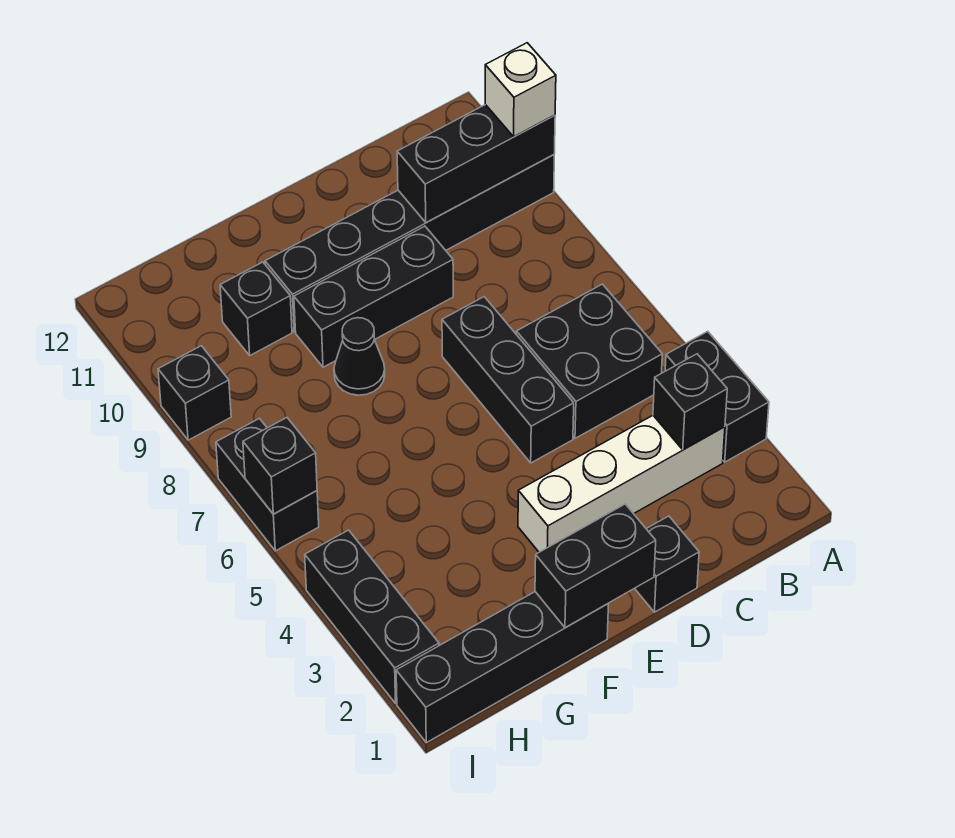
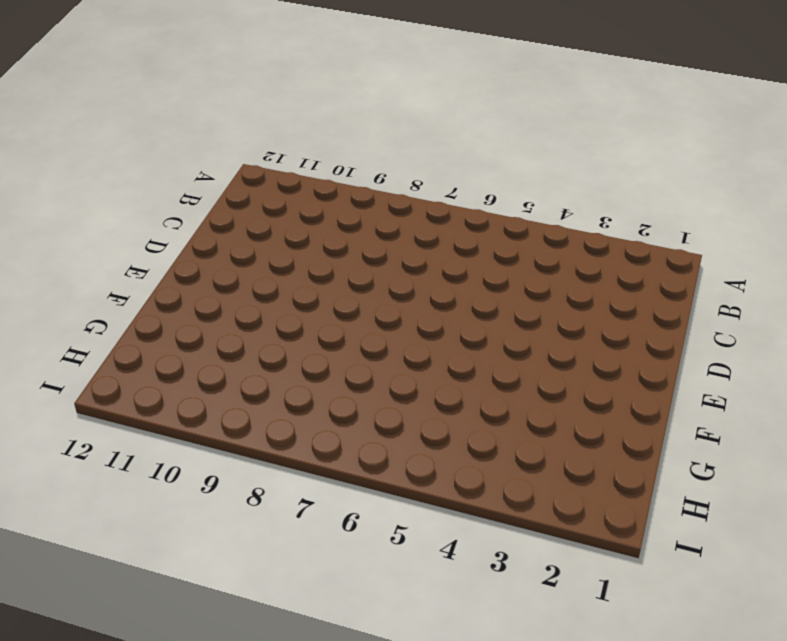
none -> black brick A3:A4 level 1
none -> black brick A10:F10 level 1
none -> white brick B3:E3 level 1

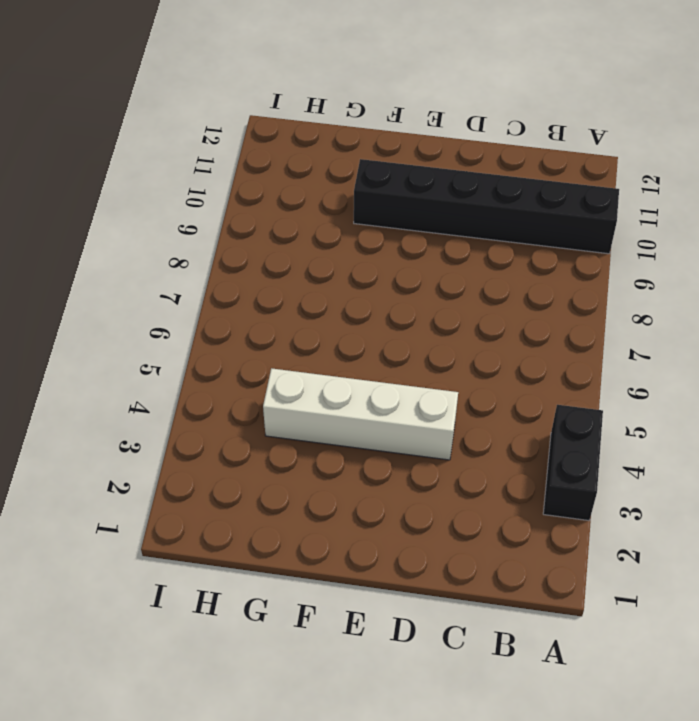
white brick D4:G4 level 1 -> white brick B3:E3 level 1
none -> black brick B5:C6 level 1
none -> black brick D1 level 1
none -> black brick D5:D7 level 1

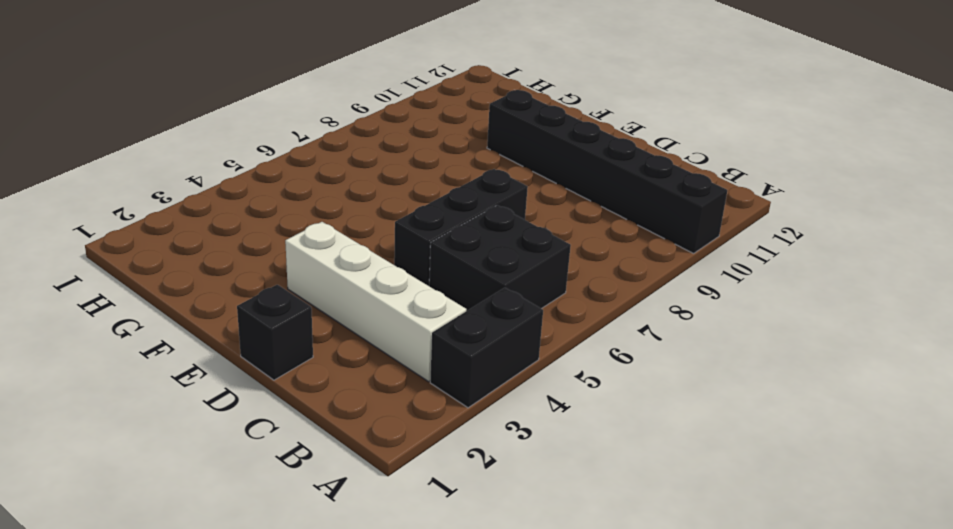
none -> black brick D9:F9 level 1
none -> black brick F1:I1 level 1
none -> black cone F8 level 1

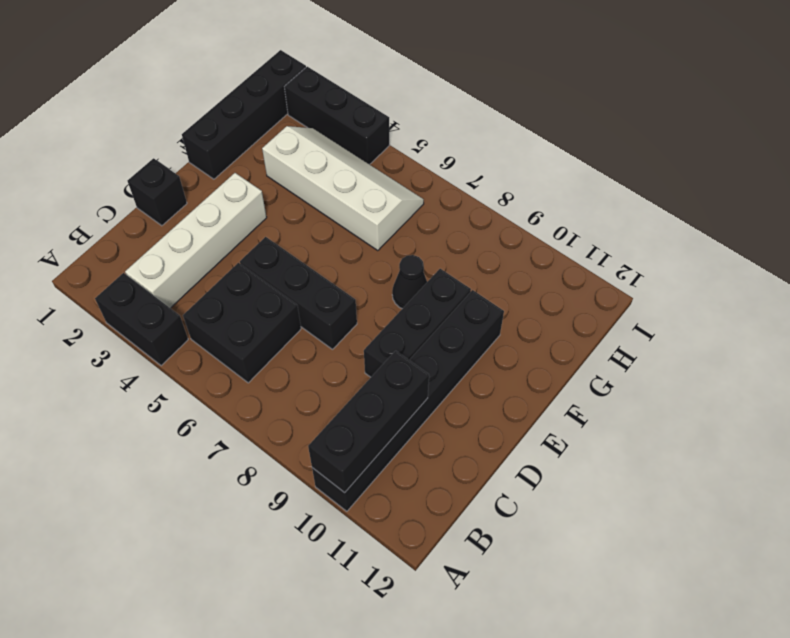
white slope G3:H6 level 1 top G -> none
none -> black brick G10 level 1
none -> black brick I6:I7 level 1
none -> black brick I9 level 1

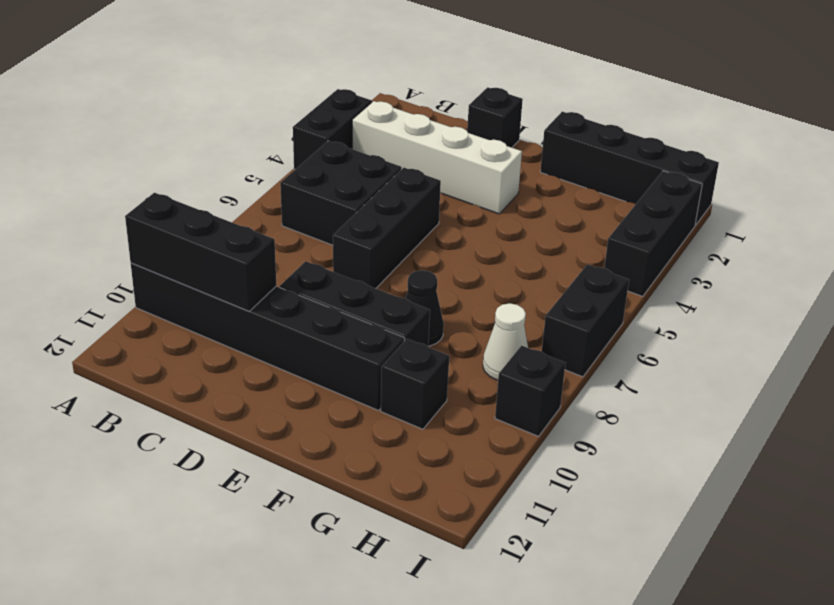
white cone H8 level 1 -> none
none -> black brick B3 level 2
none -> black brick E1:F1 level 2
none -> black brick I6 level 2

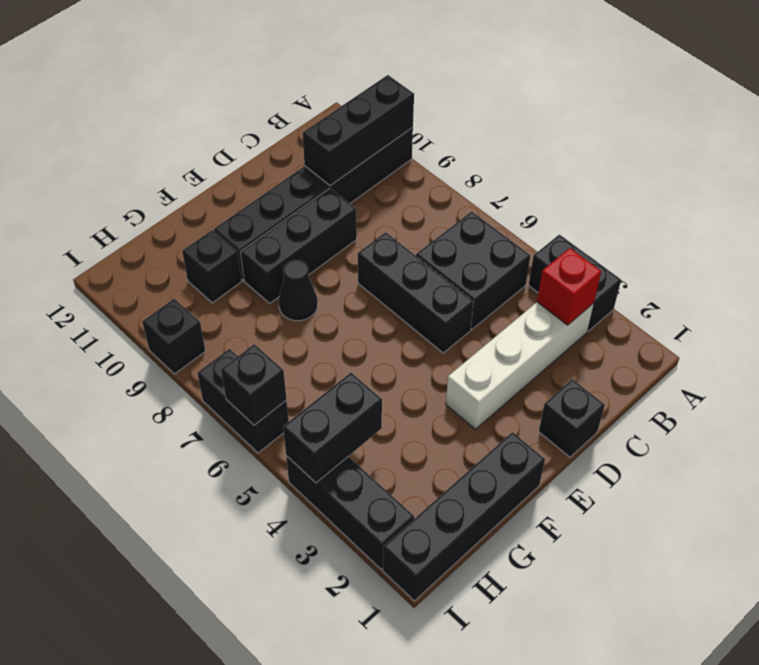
red brick B3 level 2 -> black brick B3 level 2
black brick H4:I4 level 2 -> black brick E1:F1 level 2
none -> white brick A10 level 3

